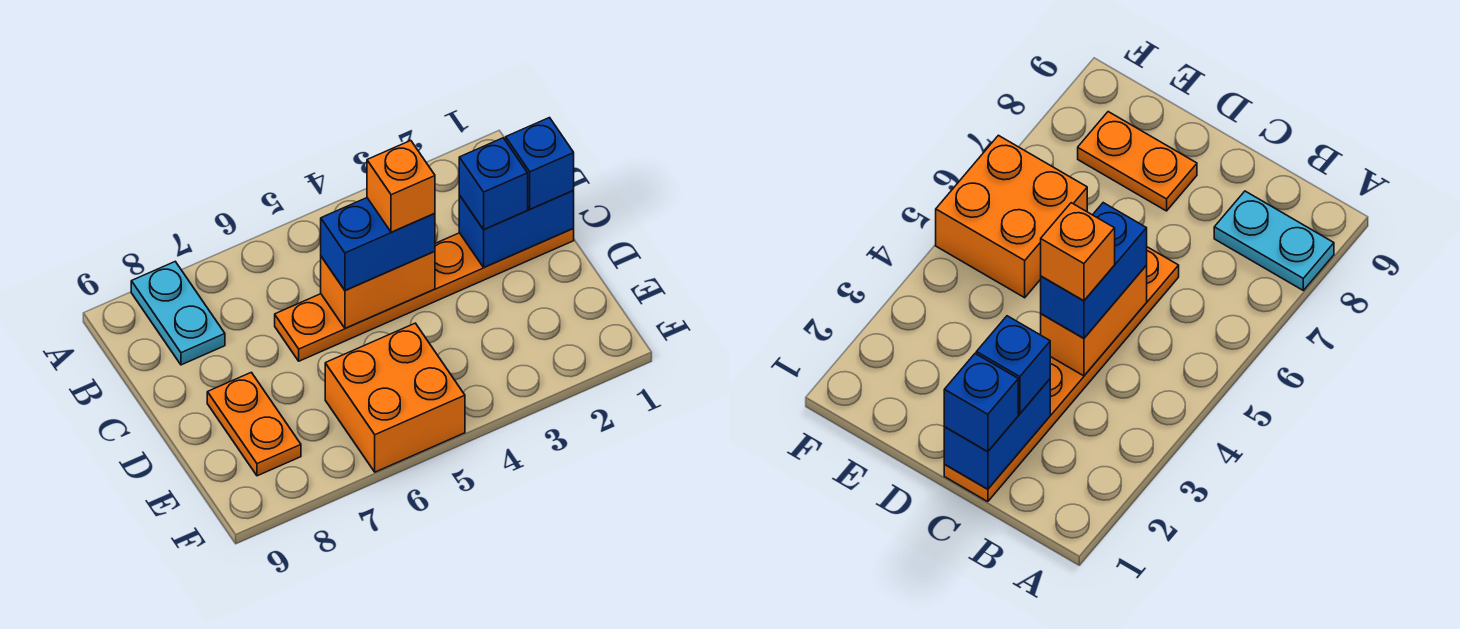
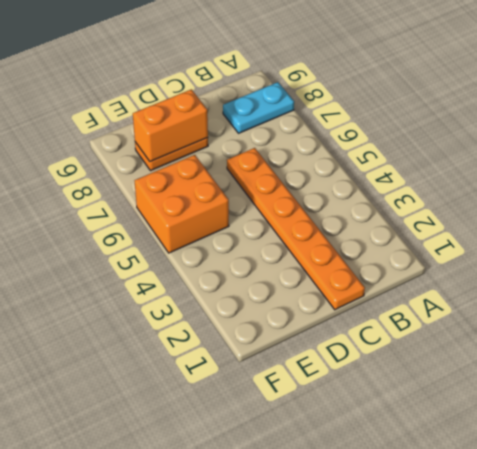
orange brick D8:E8 level 2 -> orange brick C4:C5 level 2
none -> blue brick C1:C2 level 2
none -> blue brick C1 level 3

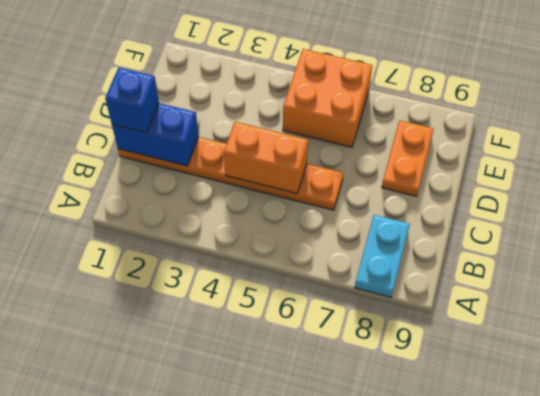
none -> blue brick C2 level 3
none -> blue brick C4:C5 level 3

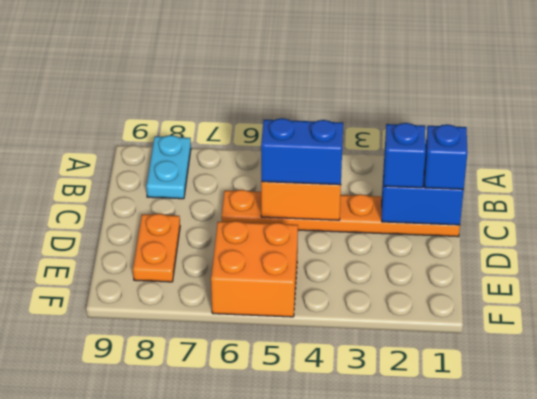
none -> orange brick C4 level 4

